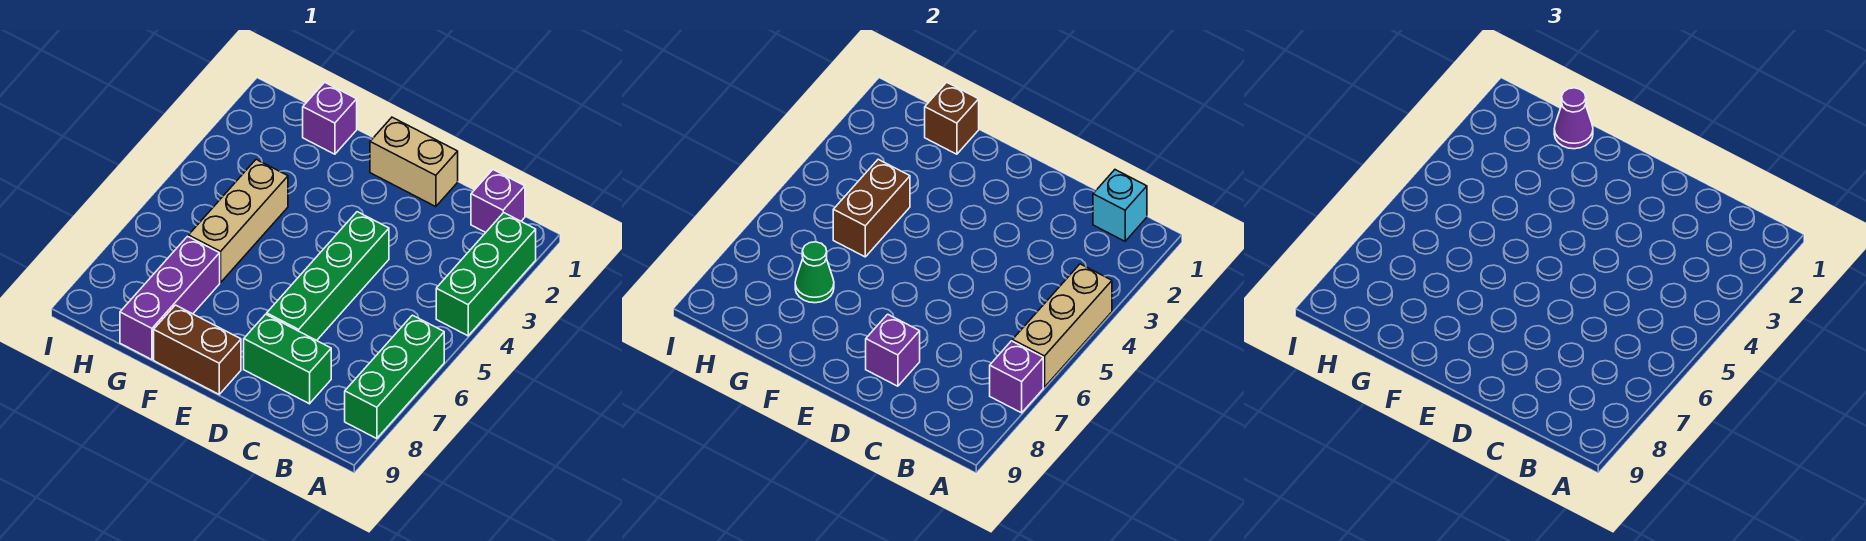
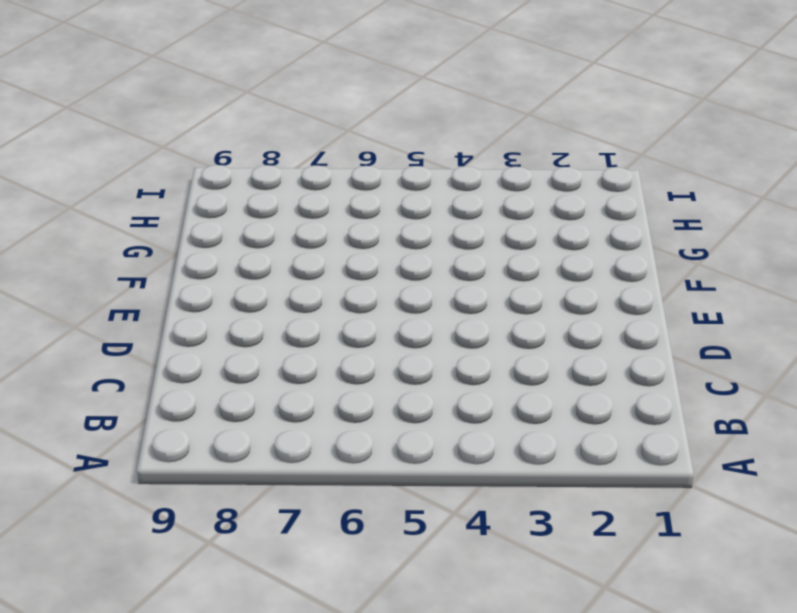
none -> green brick A2:A4 level 1
none -> green brick A6:A8 level 1
none -> purple brick B1 level 1

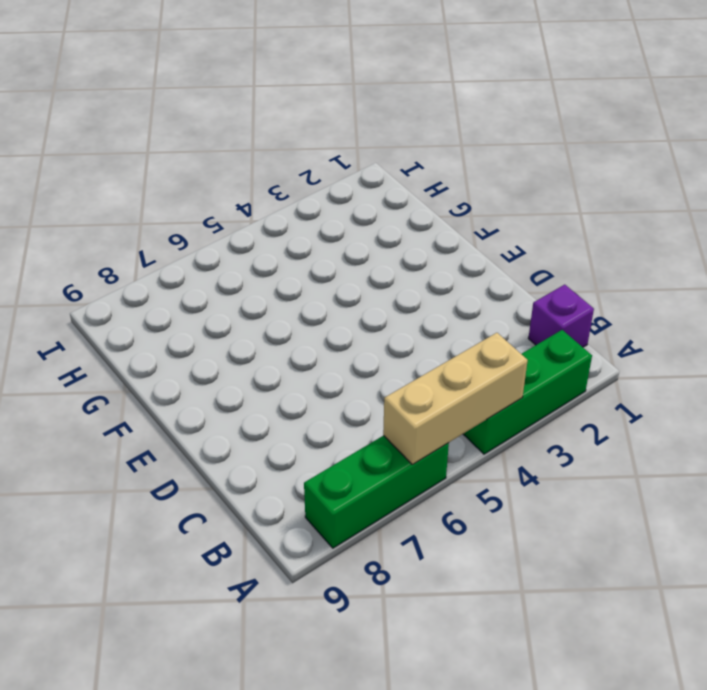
none -> green brick C8:D8 level 1
none -> tan brick D1:E1 level 1
none -> green brick D4:D7 level 1

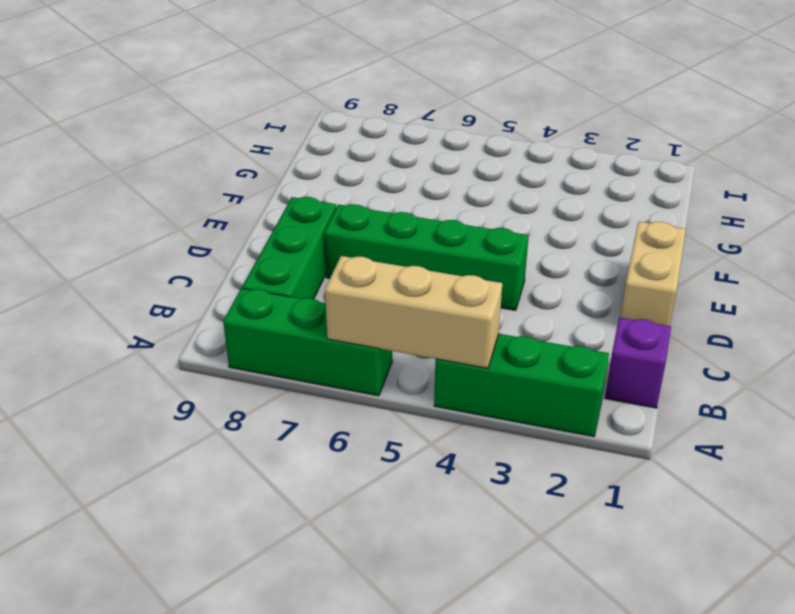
green brick B8:D8 level 1 -> green brick C8:D8 level 1
none -> brown brick E9:F9 level 1
none -> purple brick G1 level 1
none -> tan brick G4:G6 level 1

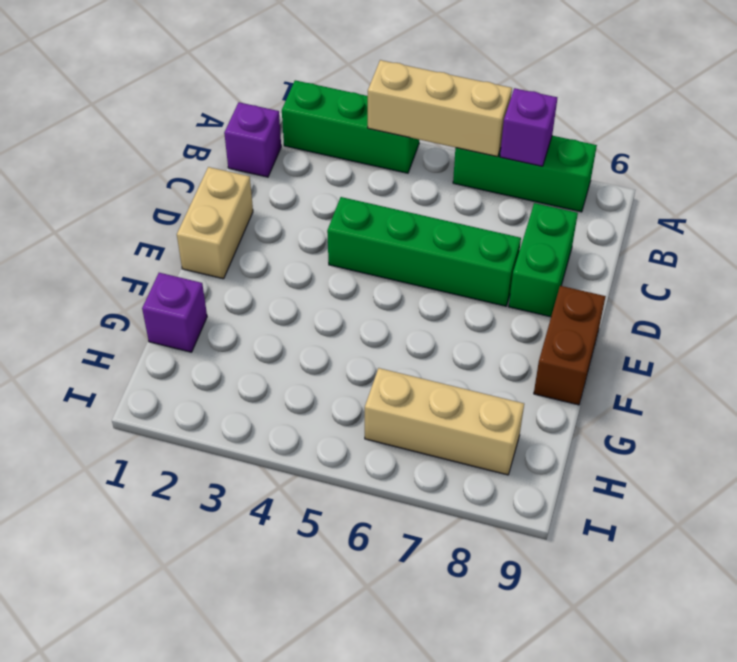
tan brick H6:H8 level 1 -> tan brick G4:G6 level 1
none -> purple brick G7:G9 level 1
none -> cyan brick B1 level 2
none -> purple brick D8 level 2

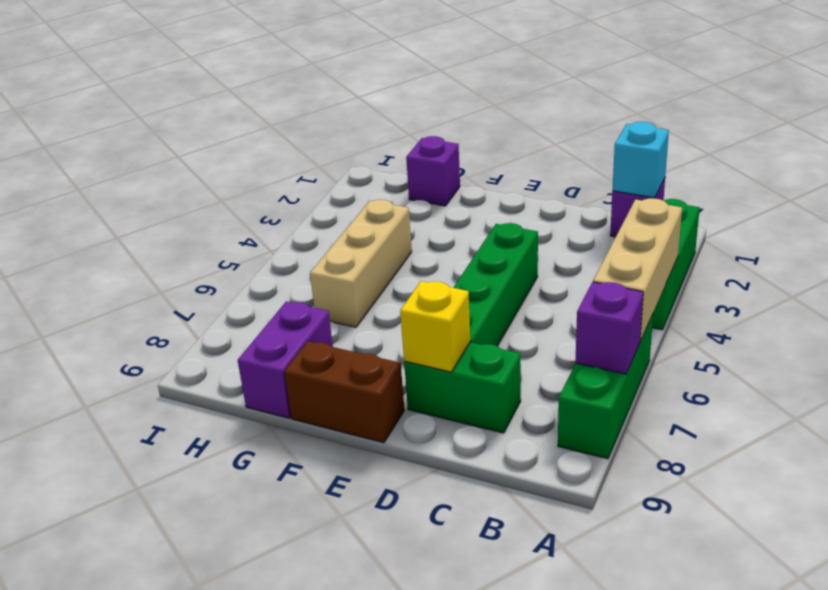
yellow brick D8 level 2 -> purple brick D8 level 2
purple brick G8:G9 level 1 -> purple brick G7:G9 level 1
none -> tan brick D1:E1 level 1
none -> brown brick G1 level 2
none -> brown brick G4:G5 level 2

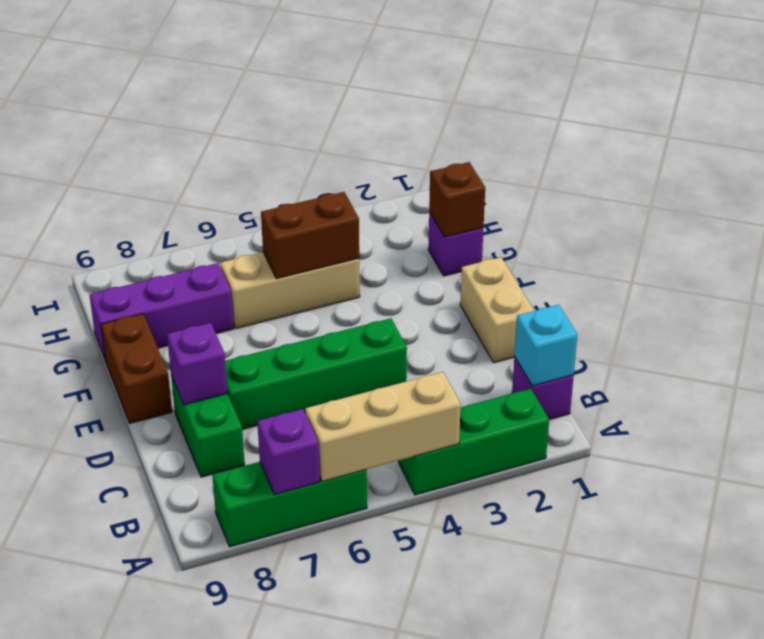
none -> green cone G7 level 2
none -> purple cone G1 level 3

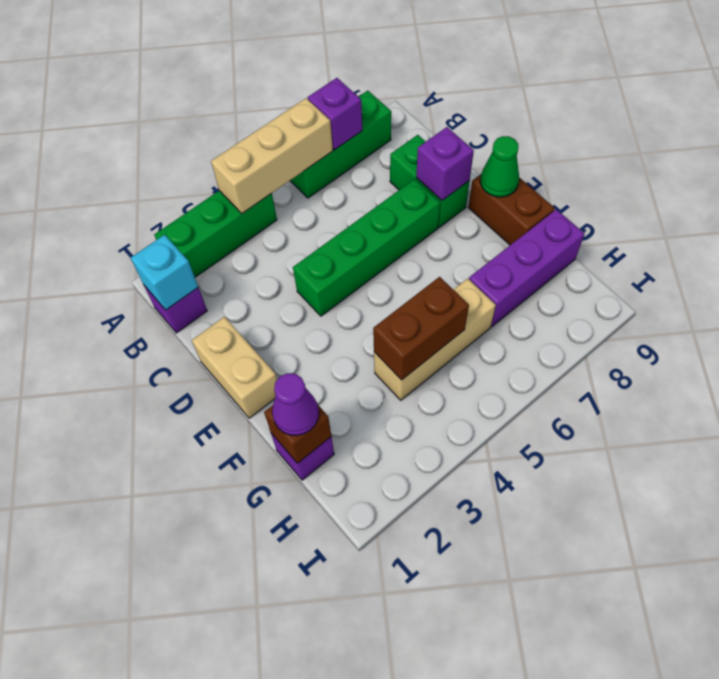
green cone E9 level 2 -> green cone G7 level 2

